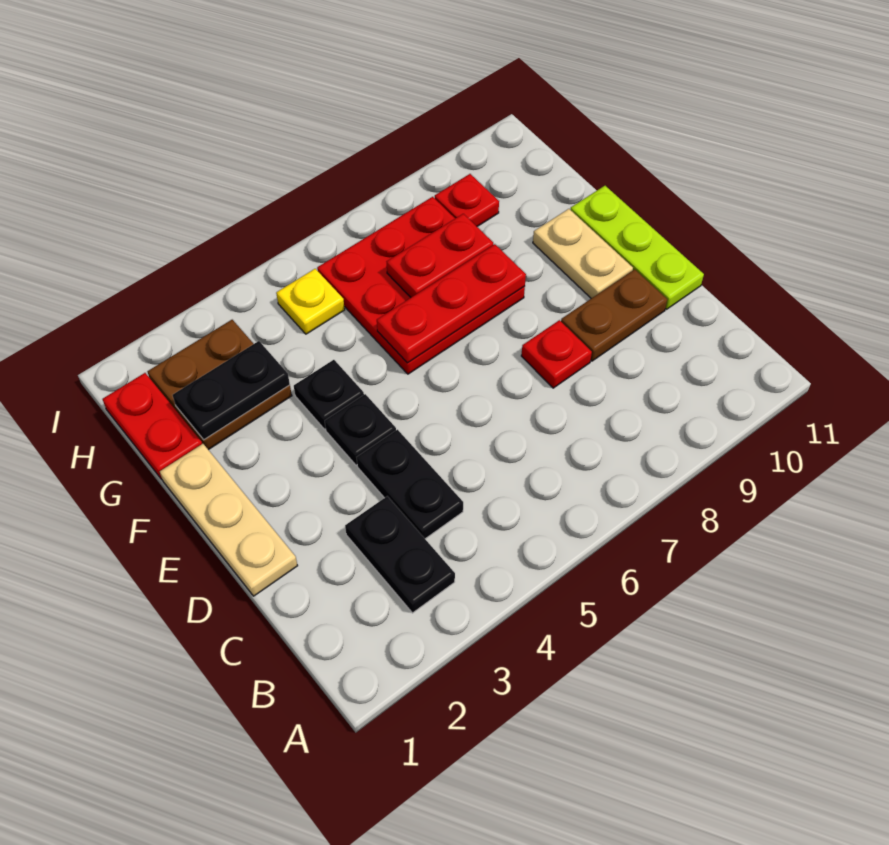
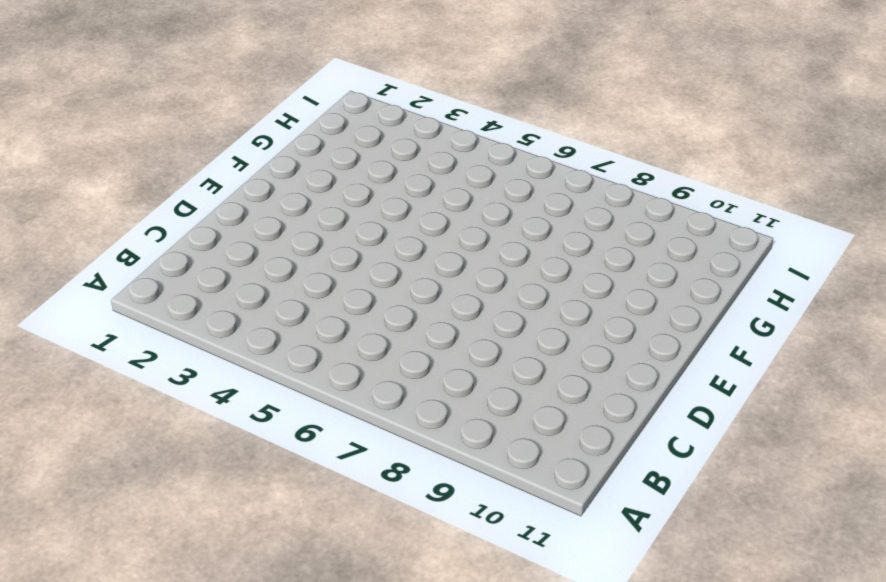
none -> black plate B3:C3 level 1
none -> black plate C4:D4 level 1
none -> tan plate D1:F1 level 1

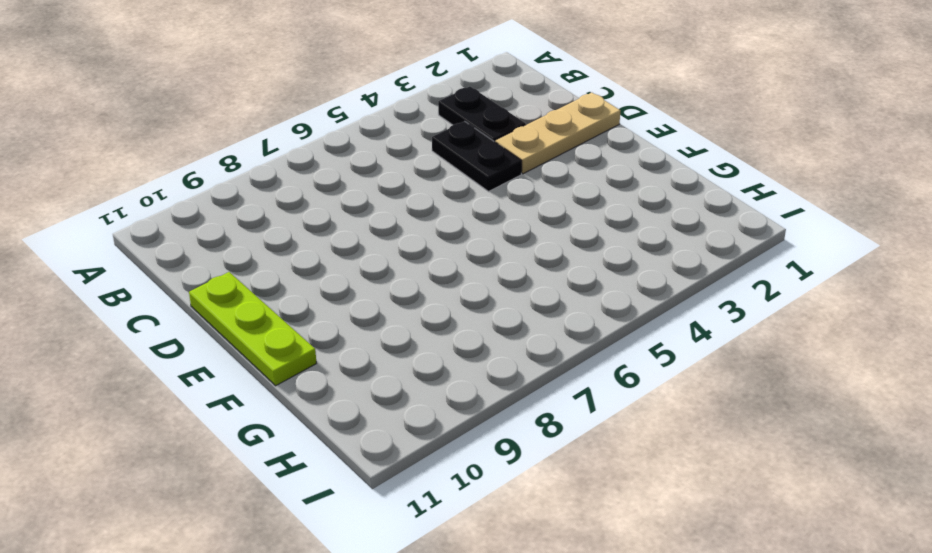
tan plate D1:D3 level 1 -> tan plate D1:F1 level 1
none -> red plate D8 level 1
none -> brown plate D9:D10 level 1
none -> black plate E4 level 1

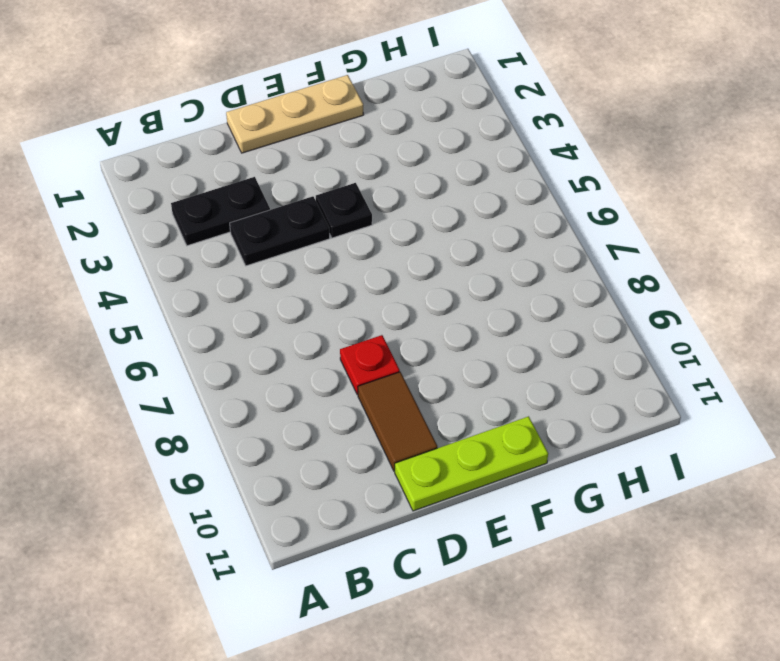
brown tile D9:D10 level 1 -> brown plate D9:D10 level 1
none -> tan plate E10:F10 level 1
none -> black plate F4 level 1
none -> red plate F6:H8 level 1

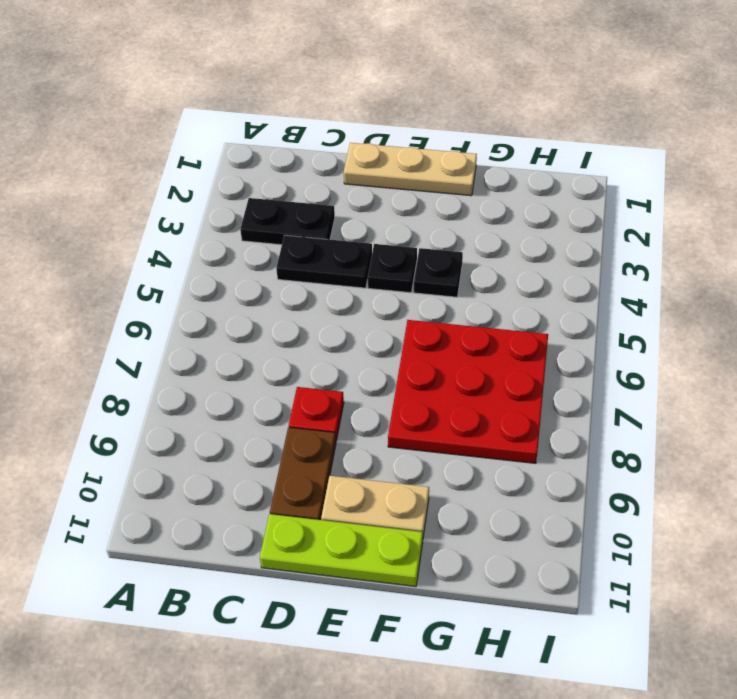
none -> red plate G1:H1 level 1
none -> brown plate G2:H3 level 1
none -> yellow plate H5 level 1

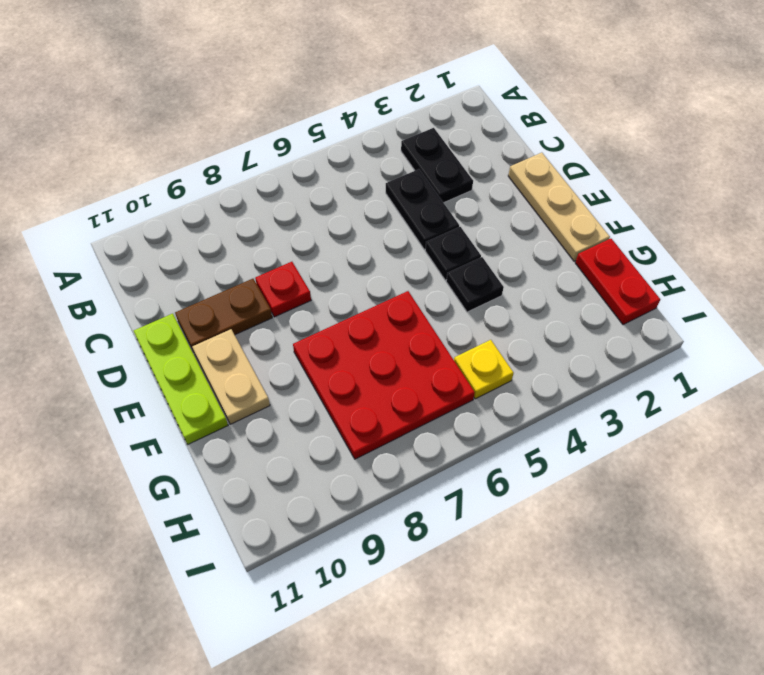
none -> brown plate G2:H3 level 1
none -> red plate H9 level 1
none -> red plate F6:F8 level 2

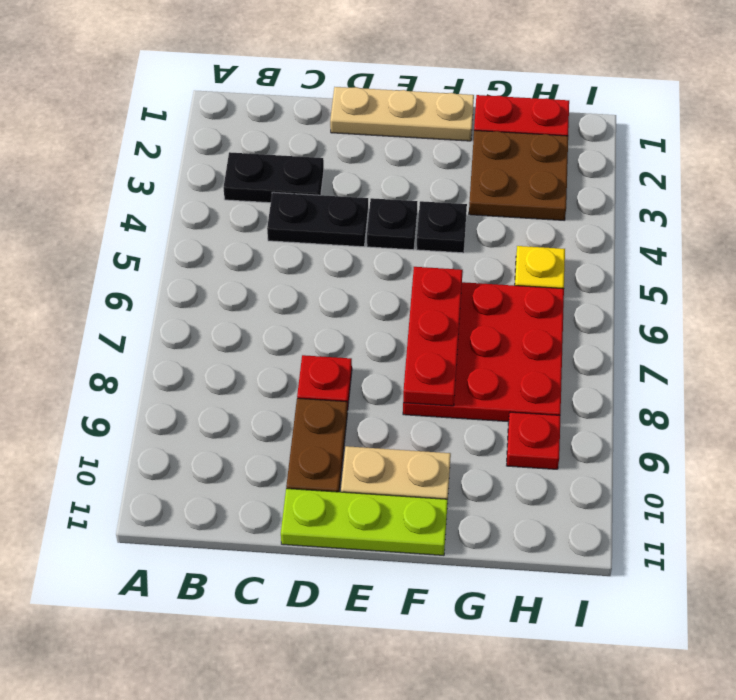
none -> black plate G2:G3 level 2
none -> red plate G7:G8 level 2

